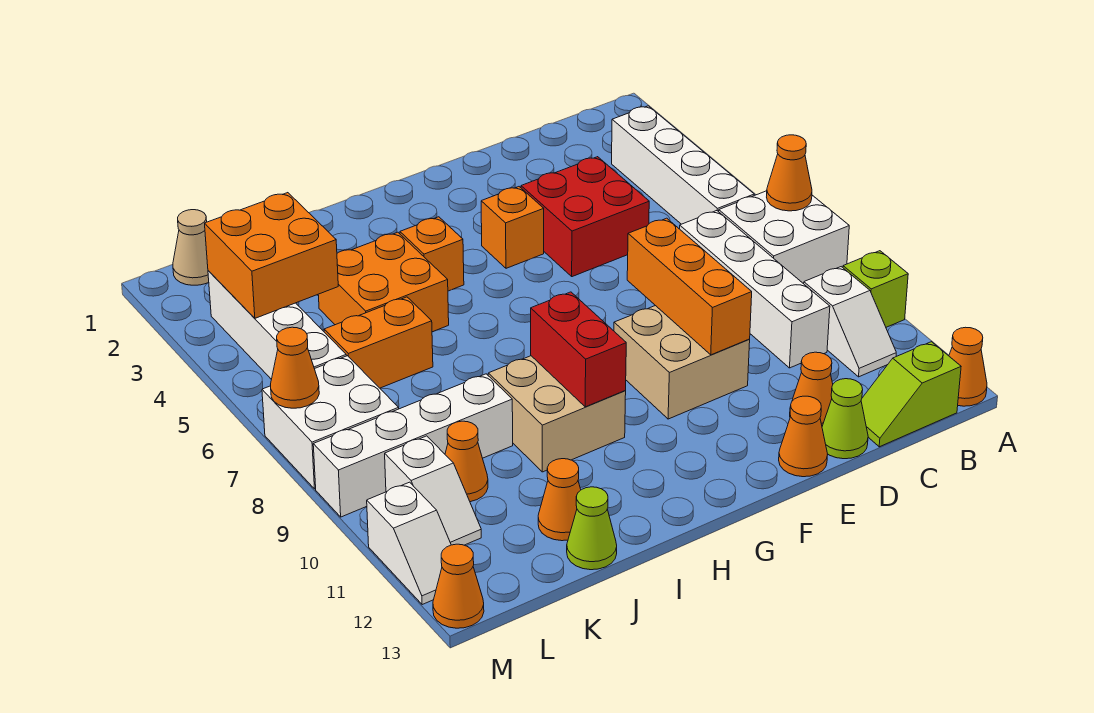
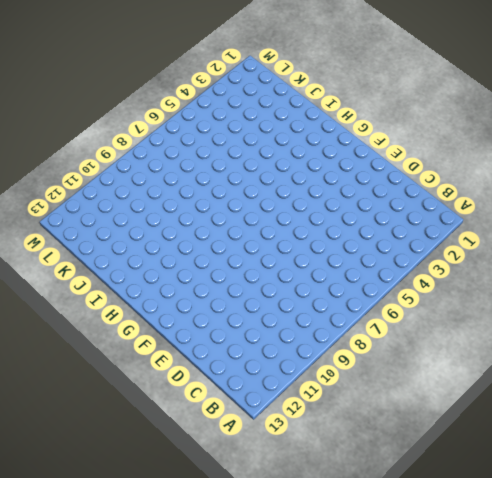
none -> white brick A7:B8 level 1
none -> lime brick A10 level 1
none -> orange cone A13 level 1
none -> white brick B3:B6 level 1

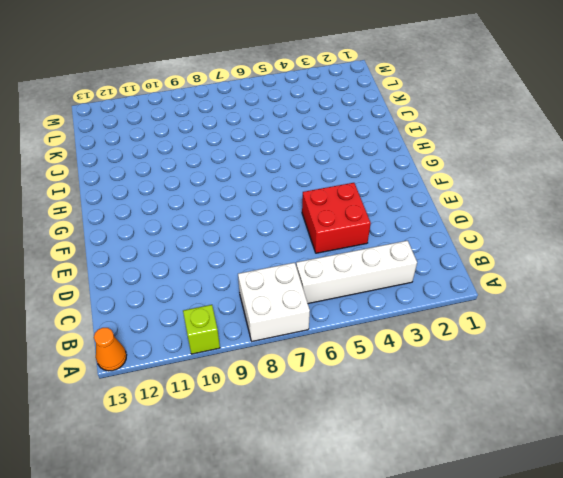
none -> white slope B10:B11 level 1 top 10
none -> lime slope B13:C13 level 1 top B
none -> white brick C7:C10 level 1
none -> orange cone D12 level 1

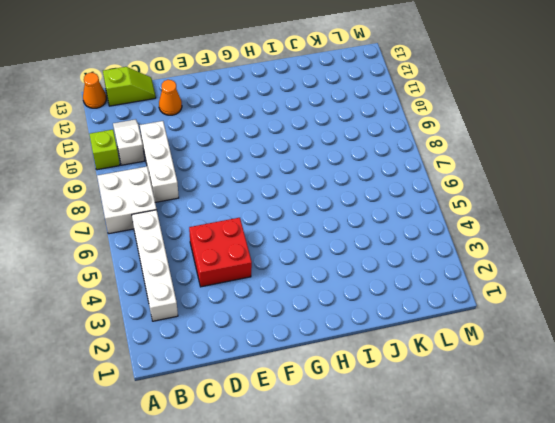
white brick C8:C10 level 1 -> white brick C7:C10 level 1
none -> lime cone D13 level 1
none -> tan brick E9:F10 level 1
none -> orange cone E13 level 1
none -> orange brick F4 level 1

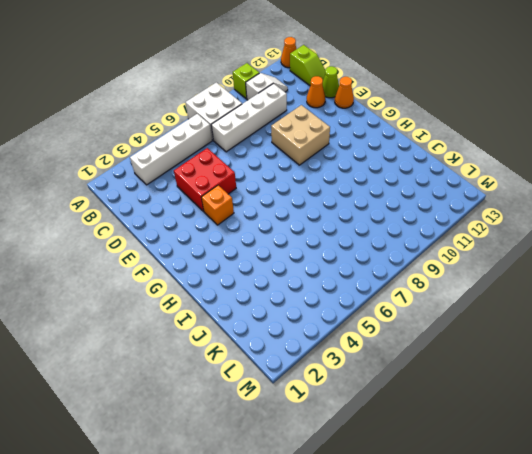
none -> orange brick H4 level 1
none -> tan brick H9:I10 level 1
none -> orange brick I4:J5 level 1
none -> orange brick J6:K6 level 1

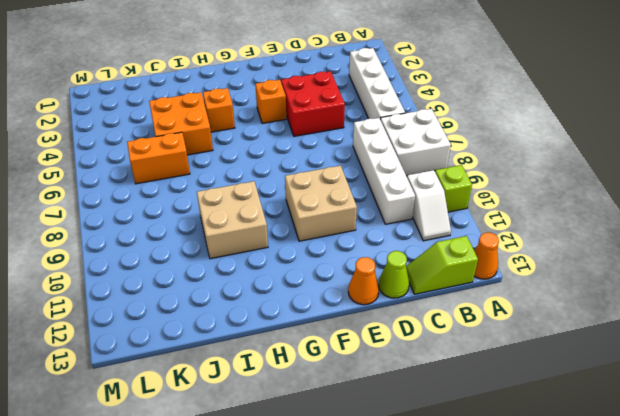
none -> orange cone D12 level 1
none -> white brick J9:M9 level 1
none -> orange cone J12 level 1
none -> lime cone J13 level 1

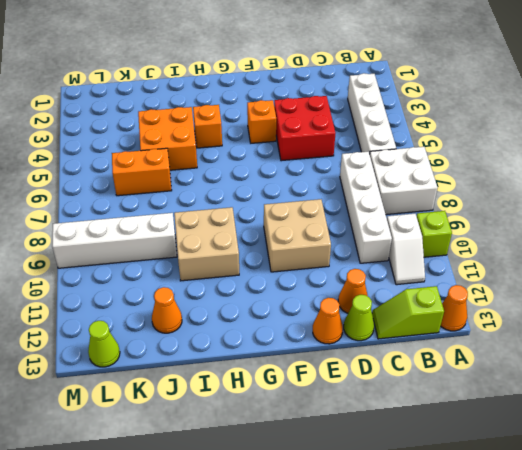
lime cone L13 level 1 -> lime cone J13 level 1
none -> orange cone K10 level 1
none -> tan cone L1 level 1
none -> white brick L3:L6 level 1
none -> white brick L7:M8 level 1

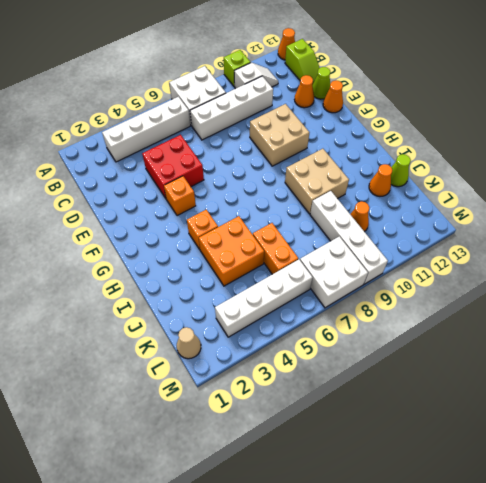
none -> white slope L10:L11 level 1 top 10
none -> white slope M11:M12 level 1 top 11
none -> orange cone M13 level 1
none -> orange cone A7 level 2

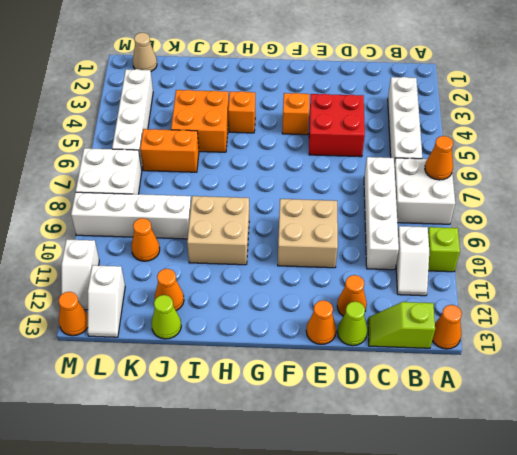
white slope L12:L13 level 1 top 12 -> white slope L10:L11 level 1 top 10
none -> orange brick E8:E10 level 2
none -> red brick H9:H10 level 2
none -> orange brick K3:L4 level 2
none -> orange cone M7 level 2

